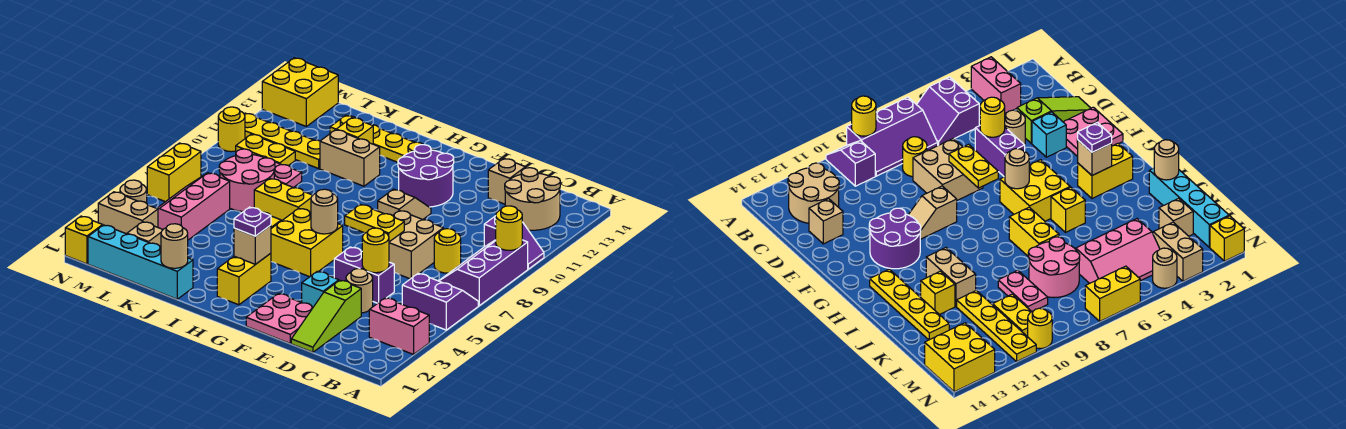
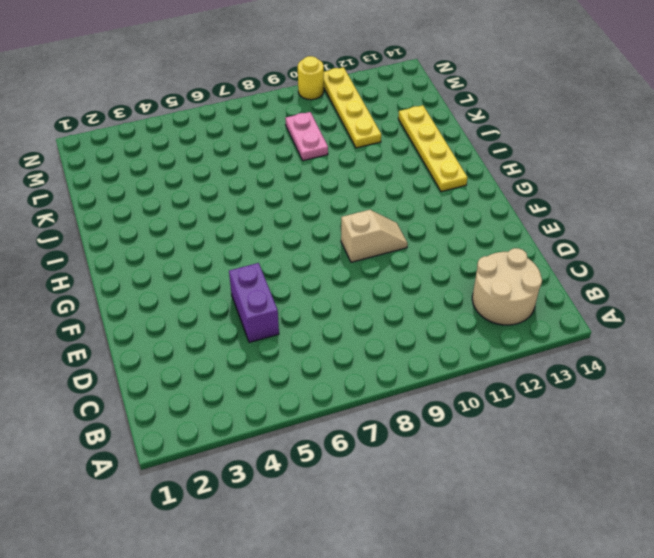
none -> pink brick A3:B3 level 1
none -> purple slope A5:B6 level 1 top 5
none -> purple slope A7:B9 level 1 top A
none -> purple slope A10:B10 level 1 top B

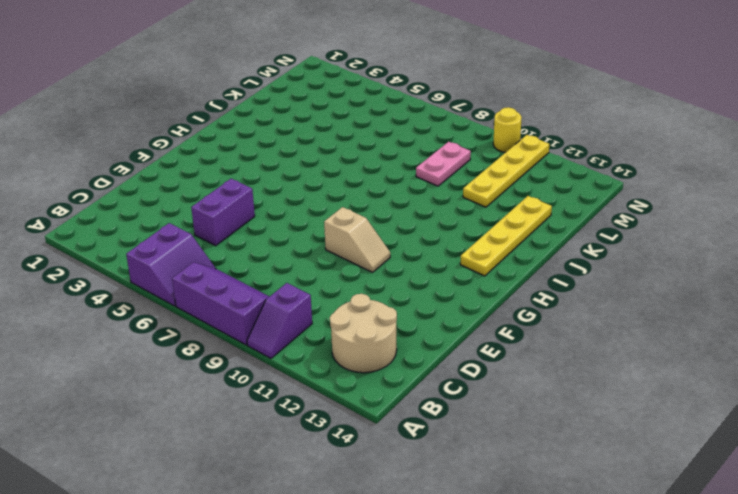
none -> pink brick A3:B3 level 1
none -> yellow round brick C8 level 1
none -> lime slope D1:D3 level 1 top 3
none -> tan round brick D4 level 1

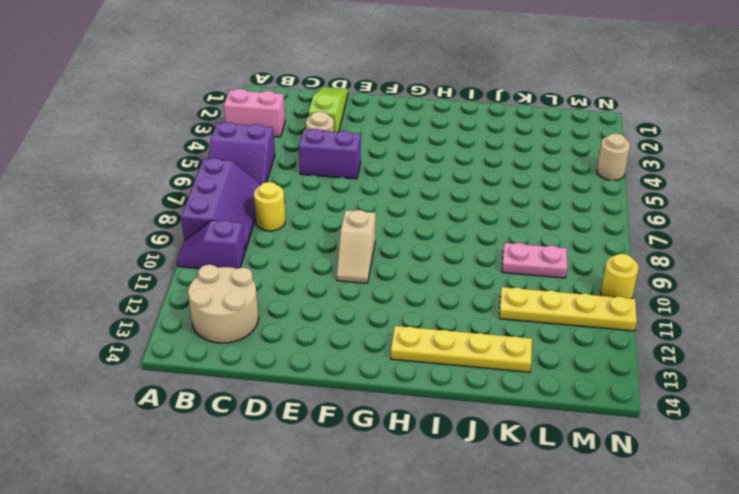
none -> tan brick D7:E8 level 1
none -> tan brick D13 level 1
none -> pink plate E1:F2 level 1
none -> cyan brick E3 level 1

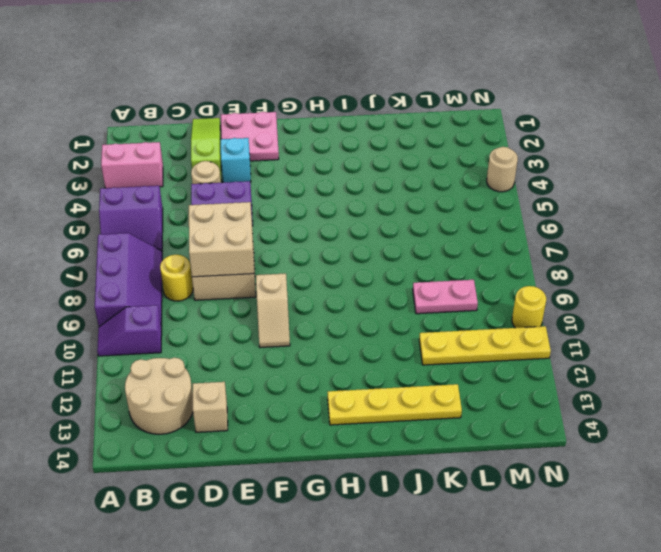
tan brick D7:E8 level 2 -> yellow plate E7:F7 level 2
none -> purple round brick F11:G12 level 1
none -> yellow brick G5:H6 level 1
none -> yellow brick H2:H3 level 1
none -> yellow brick I5 level 1

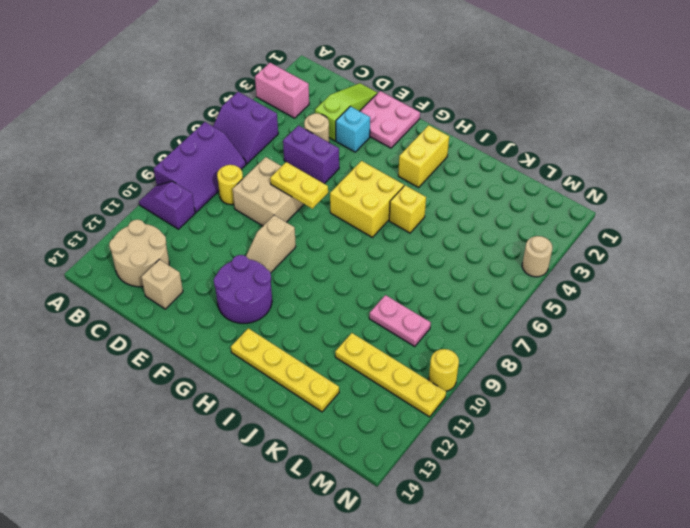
none -> yellow brick I7:J7 level 1
none -> tan brick I11:J11 level 1
none -> cyan brick J1:M1 level 1
none -> yellow brick J12 level 1

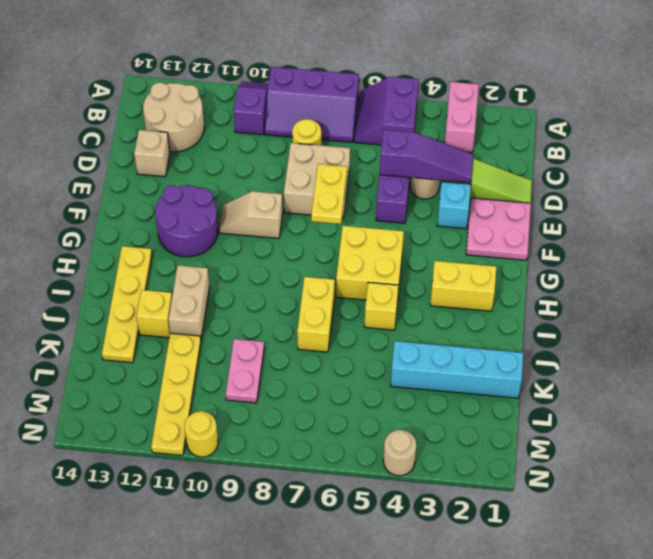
purple slope D3:D5 level 2 top 5 -> yellow round brick D5 level 2
cyan brick K1:K4 level 1 -> cyan brick J1:M1 level 1
none -> pink round brick K7:L8 level 1
none -> tan brick L2 level 1
none -> pink slope L4:M6 level 1 top L
none -> yellow plate L10:M10 level 1

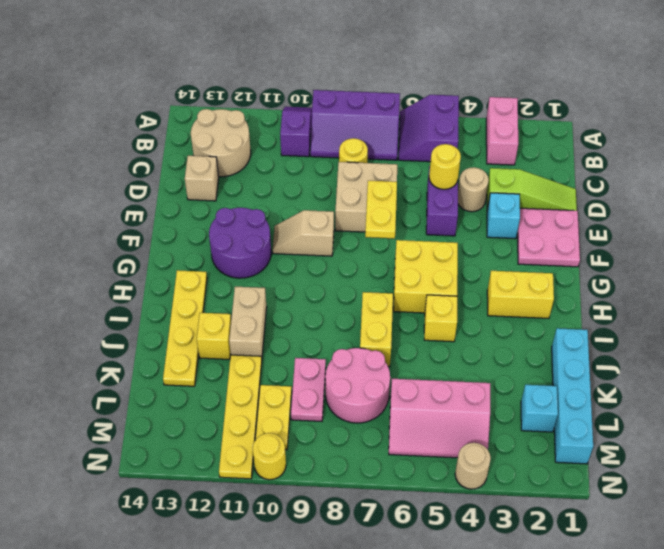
cyan brick L2 level 1 -> tan brick L2 level 1
none -> tan brick M3:N3 level 1
none -> yellow brick M13:N14 level 1
none -> yellow brick N1 level 1
none -> yellow brick N6:N7 level 1

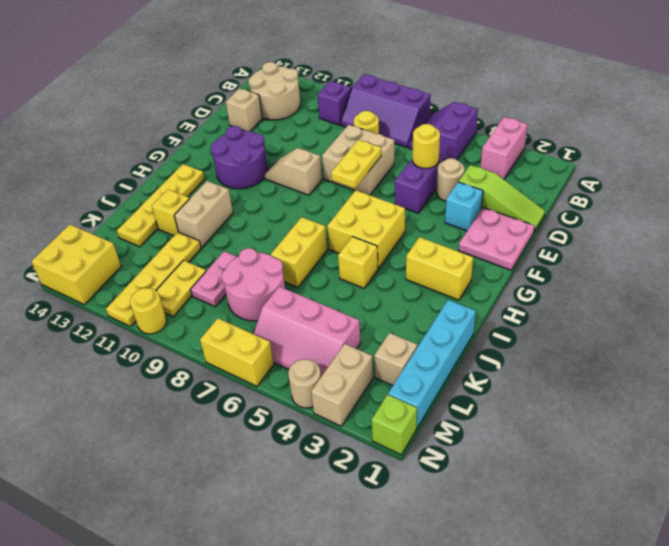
lime brick N1 level 1 -> yellow brick N1 level 1
none -> yellow round brick A9 level 2
none -> tan round brick G6 level 2
none -> tan brick H3 level 2
none -> tan round brick J1 level 2

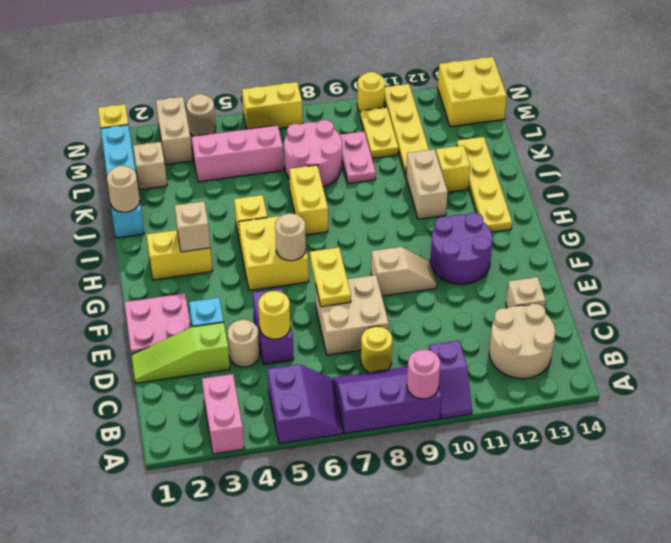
pink round brick A9 level 2 -> yellow round brick A9 level 2
none -> purple plate H3 level 3

